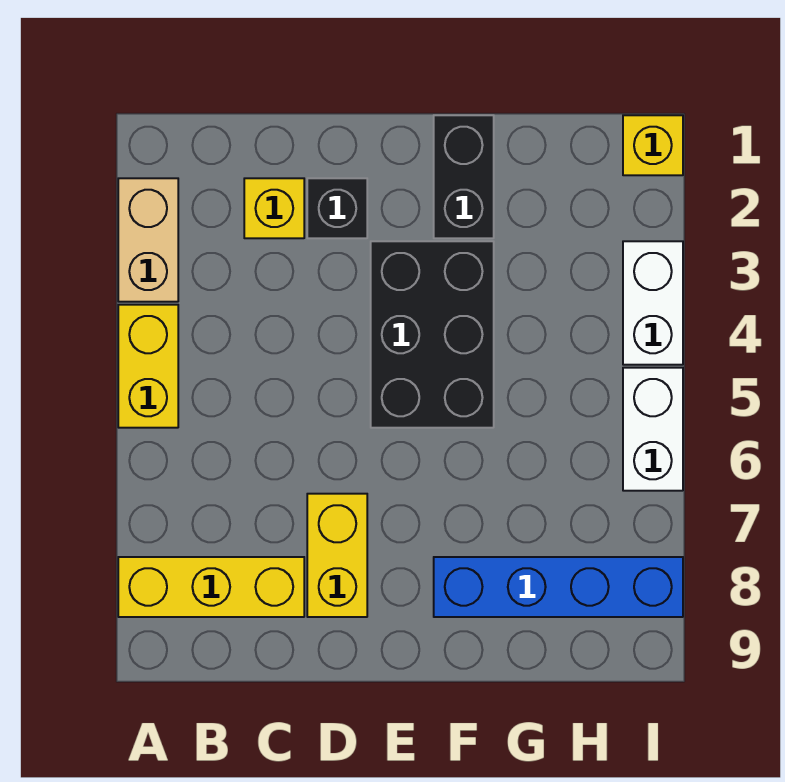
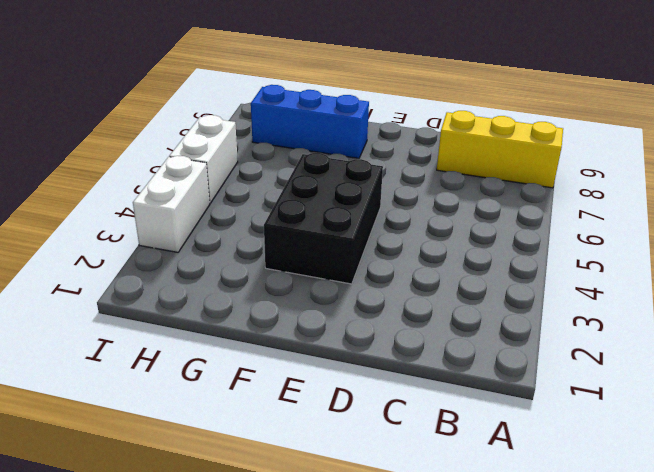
blue brick F8:H8 level 1 -> blue brick F8:I8 level 1
none -> tan brick A2:A3 level 1
none -> yellow brick A4:A5 level 1
none -> yellow brick C2 level 1

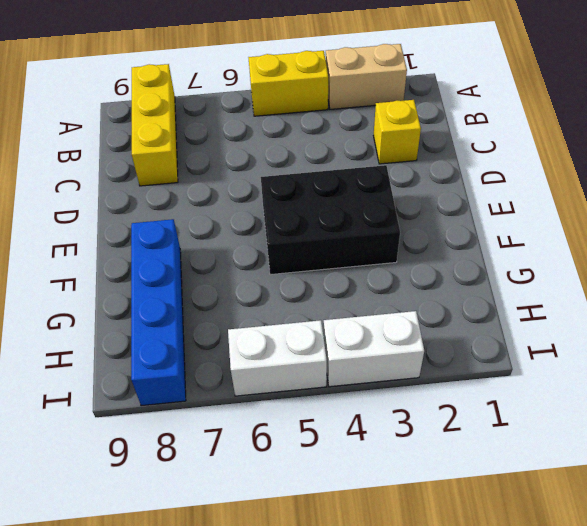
none -> black brick D2 level 1
none -> yellow brick D7:D8 level 1
none -> black brick F1:F2 level 1

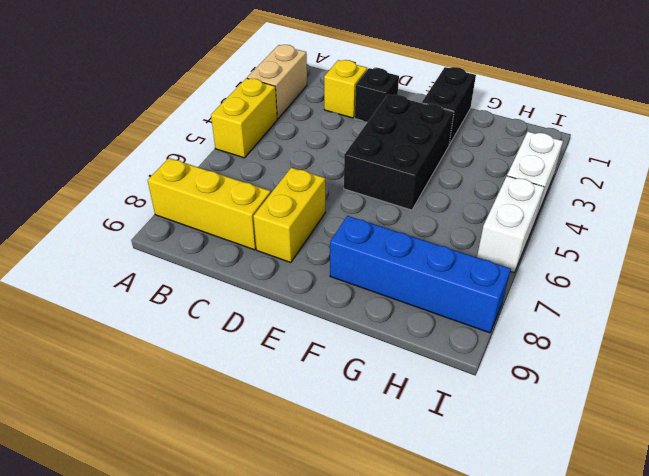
none -> yellow brick I1 level 1

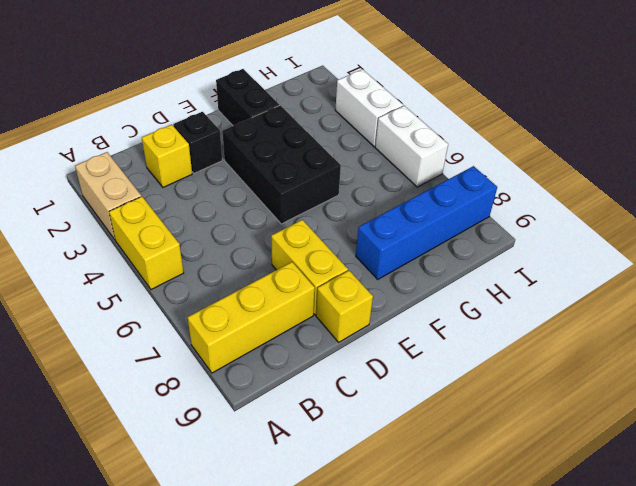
yellow brick D9 level 1 -> yellow brick I1 level 1

